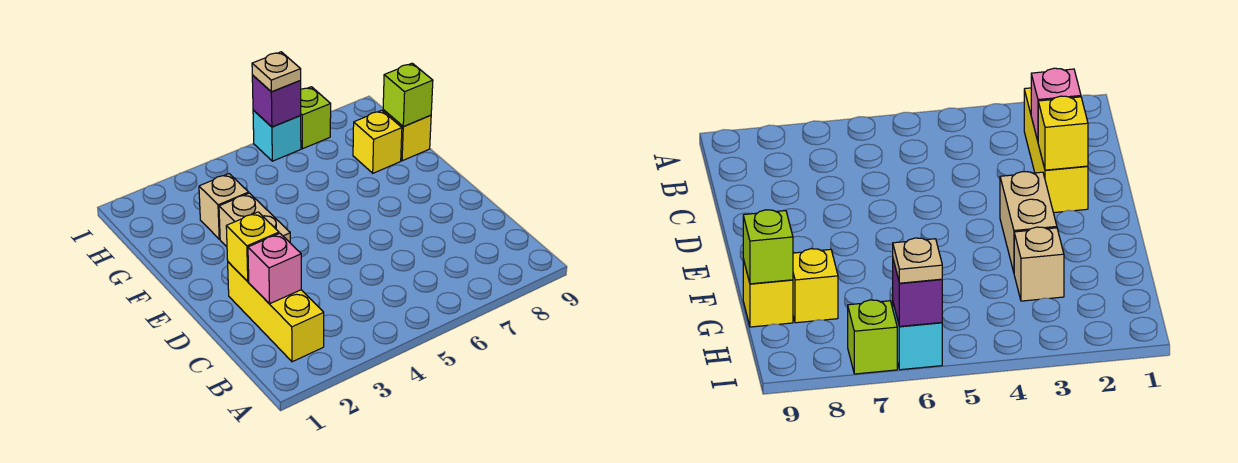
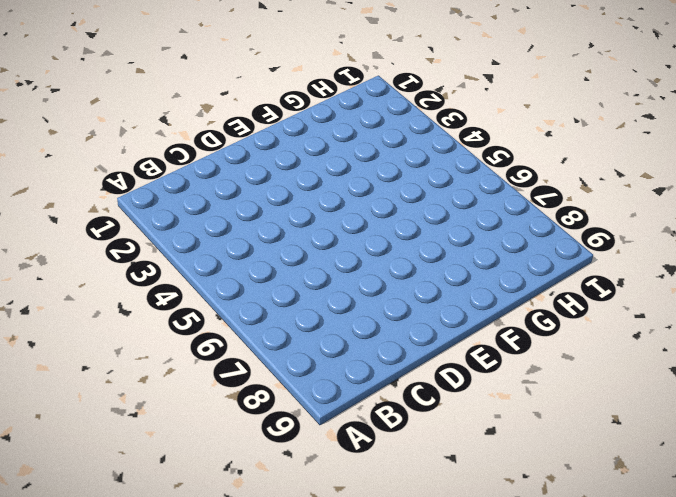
none -> yellow brick B2:D2 level 1
none -> tan brick E3:F3 level 1
none -> tan brick G3 level 1

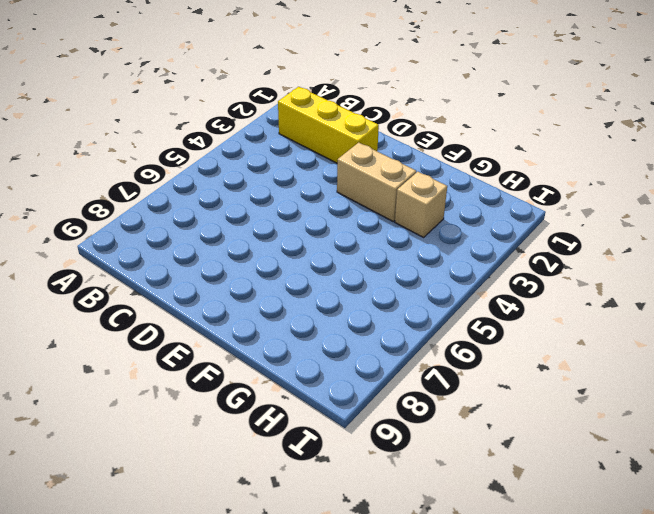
none -> yellow brick G8 level 1
none -> yellow brick G9 level 1
none -> cyan brick I6 level 1

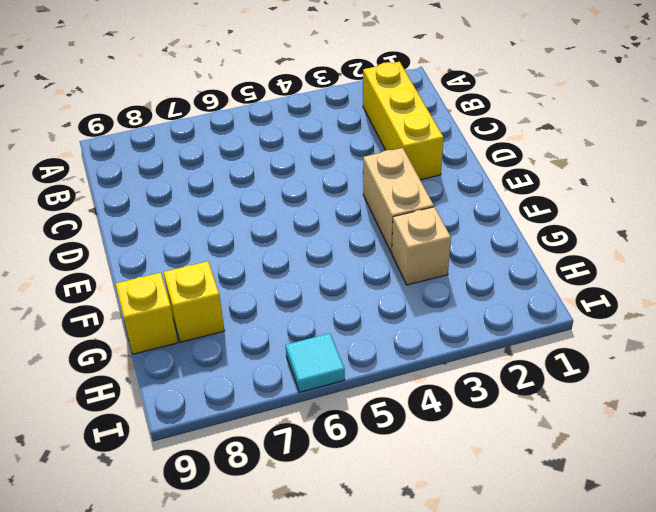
cyan tile I6 level 1 -> cyan brick I6 level 1
none -> lime brick I7 level 1
none -> pink brick C2 level 2
none -> yellow brick D2 level 2

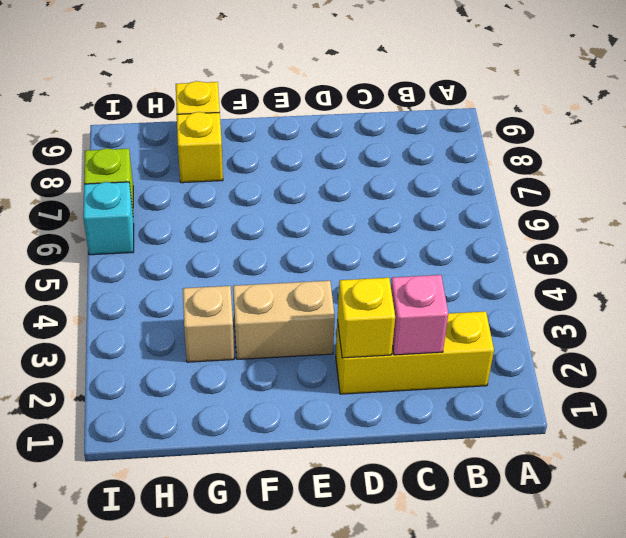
none -> lime brick G9 level 2
none -> purple brick I6 level 2
none -> tan plate I6 level 3

